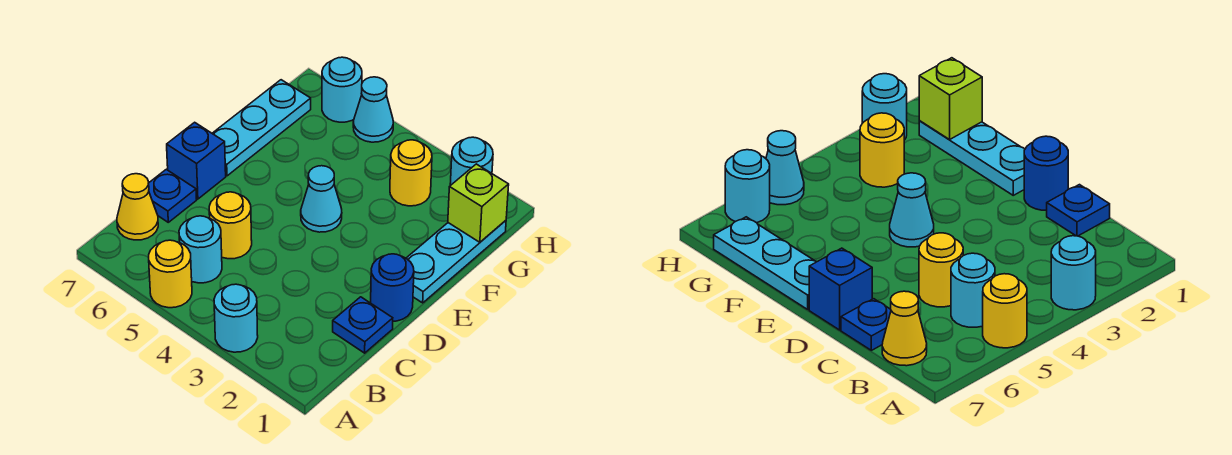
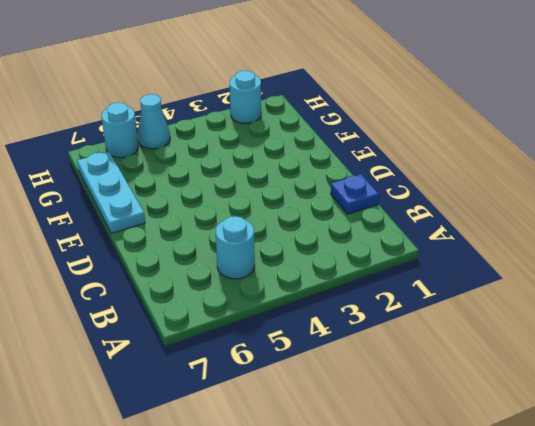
none -> cyan round brick A3 level 1
none -> yellow round brick A5 level 1
none -> yellow cone B7 level 1

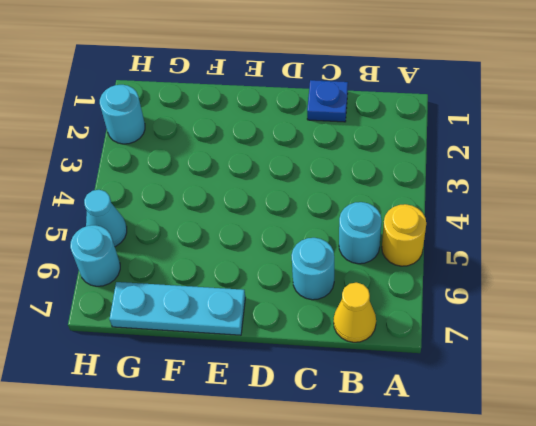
cyan round brick C6 level 1 -> cyan round brick A3 level 1
none -> yellow round brick C5 level 1
none -> blue plate C7 level 1
none -> blue round brick D1 level 1

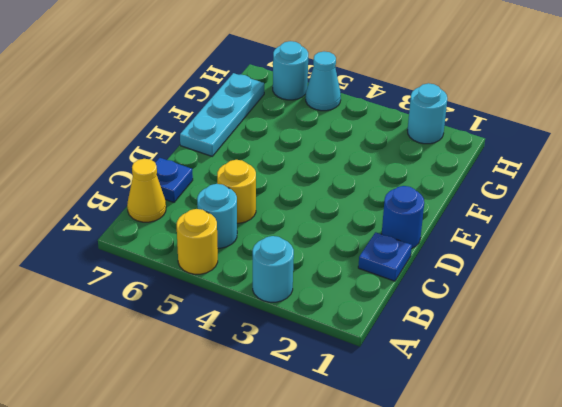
none -> blue brick D7 level 1
none -> cyan plate E1:G1 level 1
none -> cyan cone E4 level 1

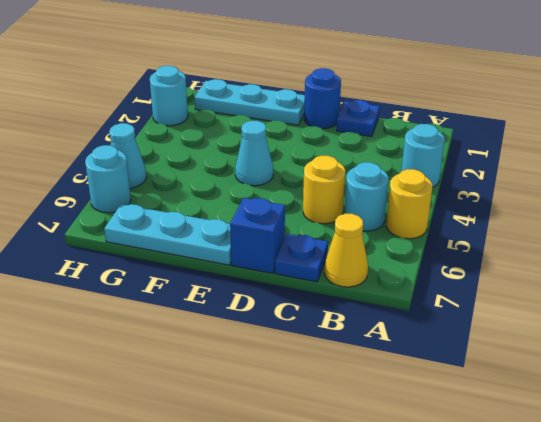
none -> yellow round brick G3 level 1
none -> lime brick G1 level 2

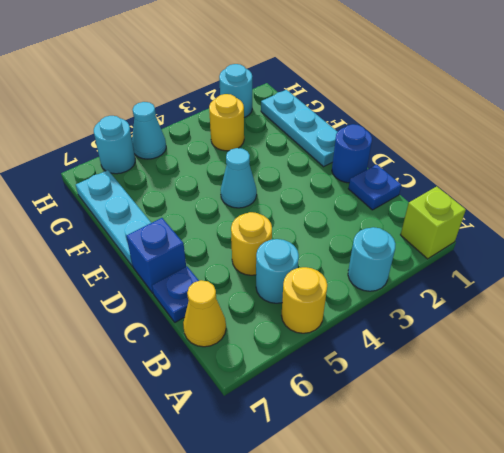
lime brick A1 level 1 -> lime brick G1 level 2

